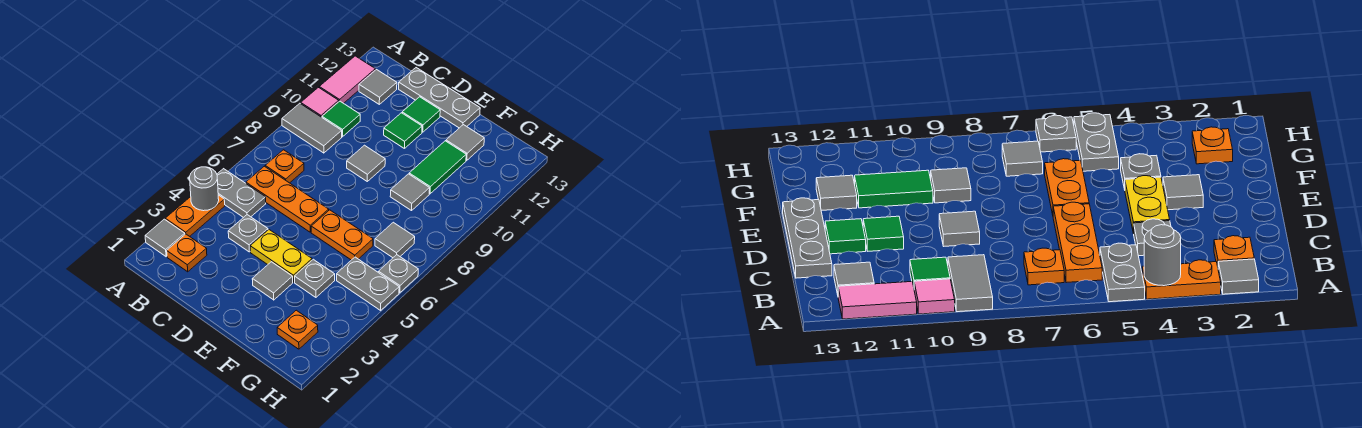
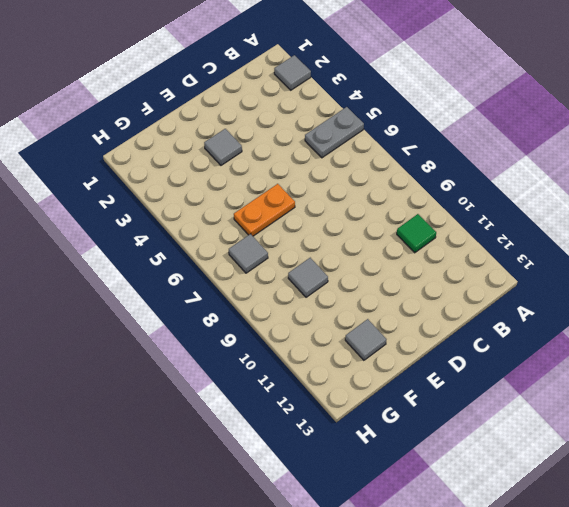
none -> orange plate A3:A4 level 1
none -> grey tile A9:B9 level 1
none -> pink tile A10 level 1

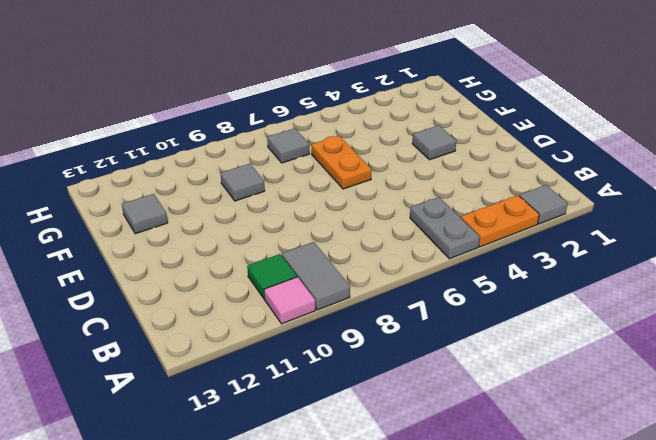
none -> pink tile A11:A12 level 1
none -> orange plate B2 level 1
none -> orange plate B6:D6 level 1

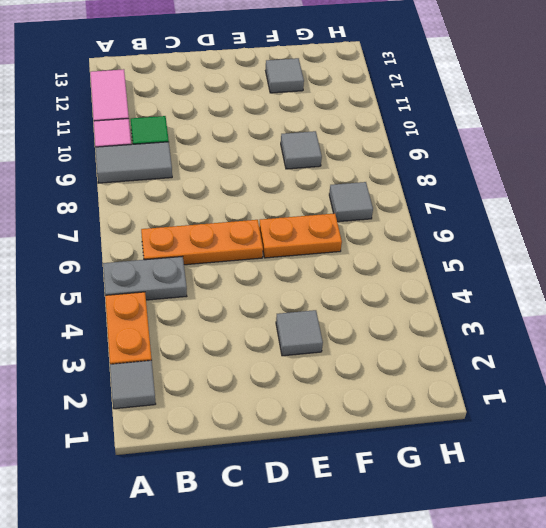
none -> orange plate B2 level 1
none -> orange plate B7 level 1
none -> grey tile B12 level 1

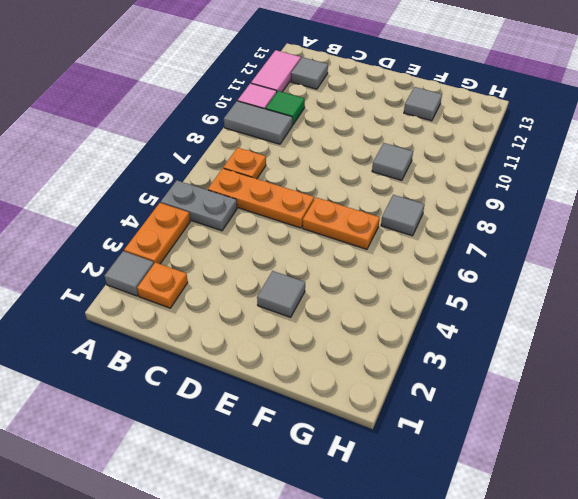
none -> grey plate C4 level 1
none -> grey plate C13:E13 level 1
none -> yellow plate D4:E4 level 1

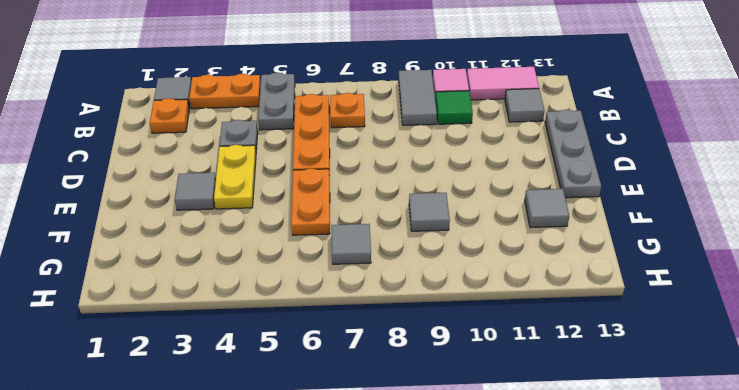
none -> grey tile D9 level 1
none -> green tile D11 level 1
none -> green tile D12 level 1

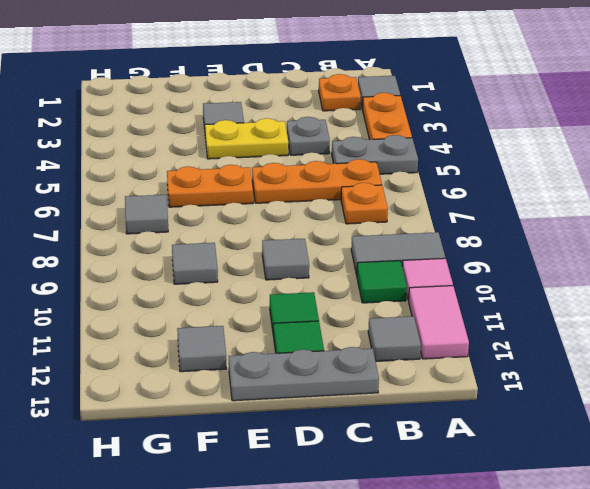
none -> grey plate F4 level 1
none -> green tile F10:F11 level 1
none -> orange plate G2 level 1

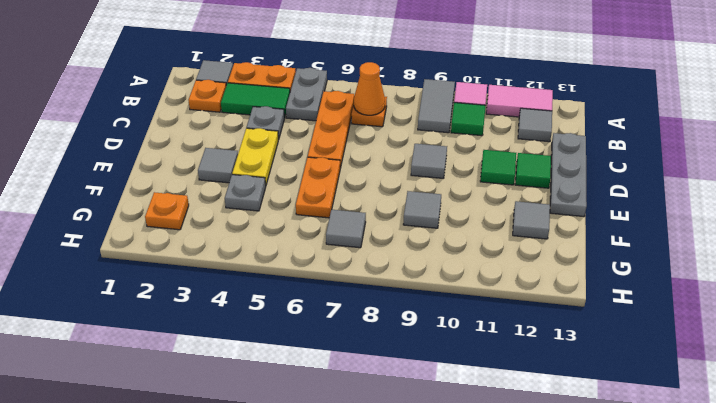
green tile B3:B4 level 1 -> green tile F10:F11 level 1
orange cone B7 level 2 -> none
none -> grey plate G5:H5 level 1
none -> grey plate H6 level 1
none -> grey round brick A4 level 2

